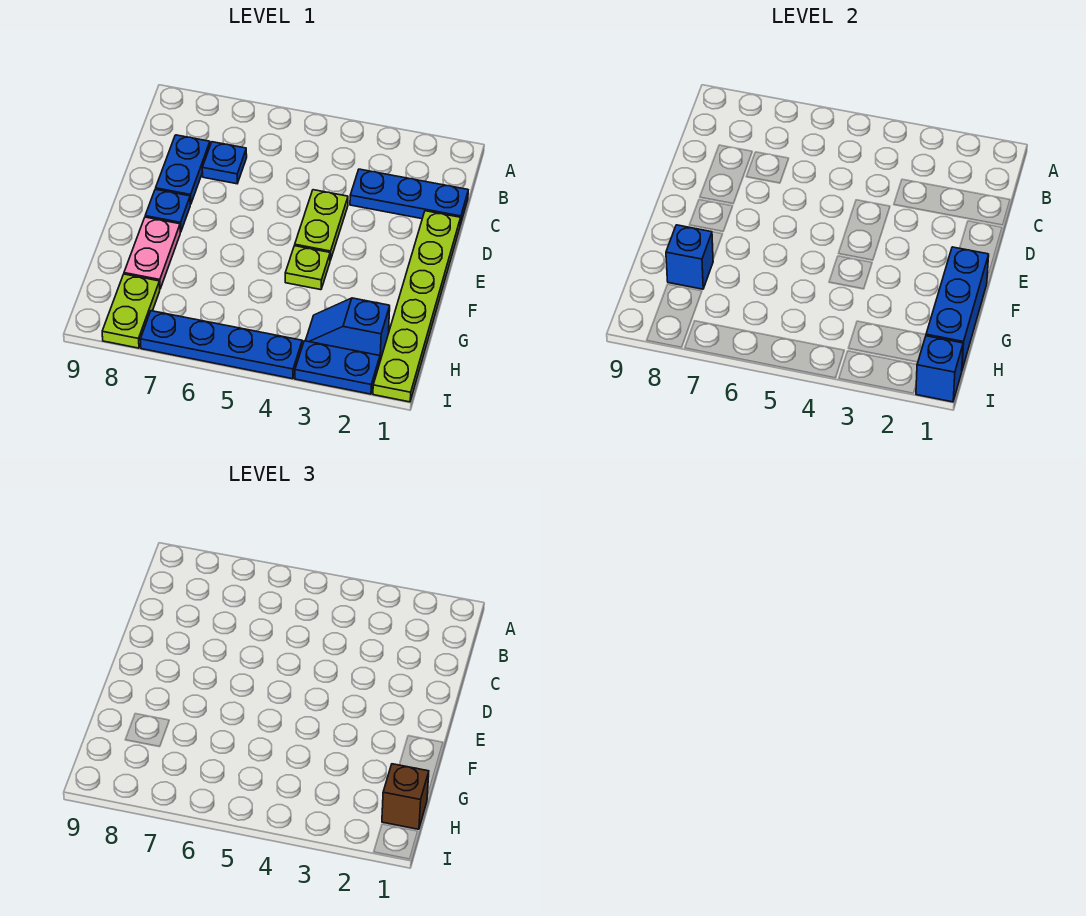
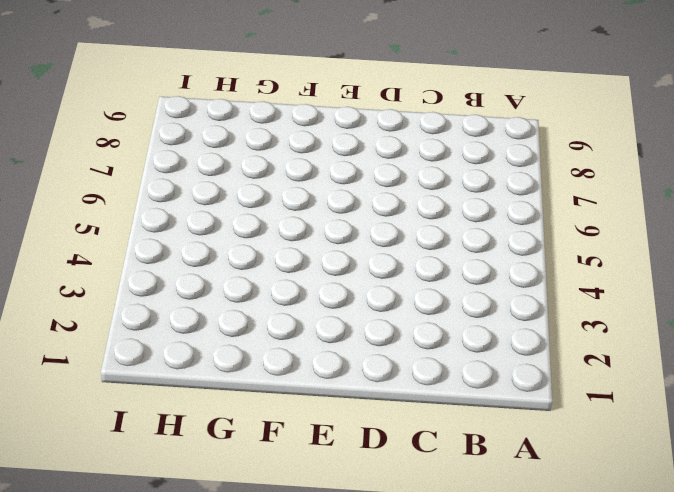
none -> blue plate C1:C3 level 1
none -> blue plate C7 level 1
none -> blue plate C8:D8 level 1

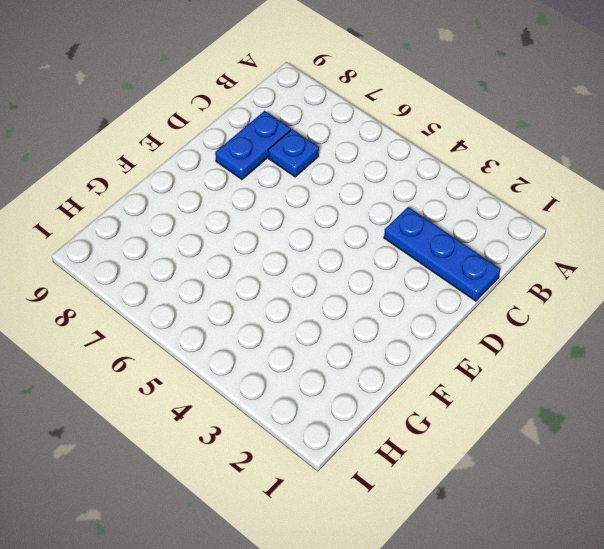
none -> lime plate D1:I1 level 1
none -> lime plate D4:E4 level 1
none -> blue plate E8 level 1

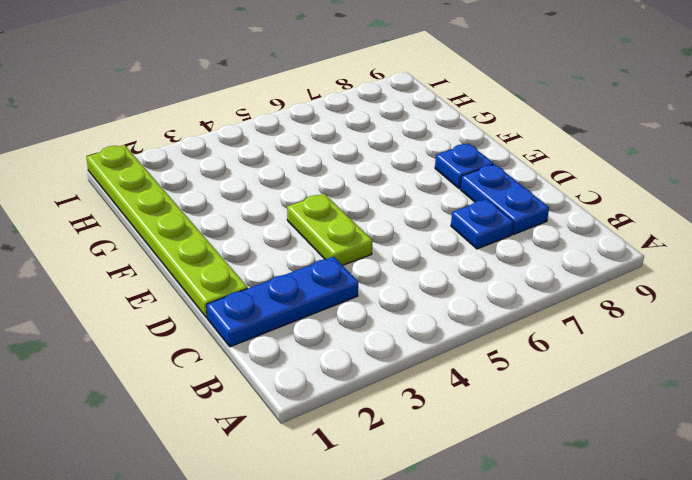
none -> lime plate F4 level 1
none -> pink plate F8:G8 level 1
none -> blue slope H2:H3 level 1 top 2

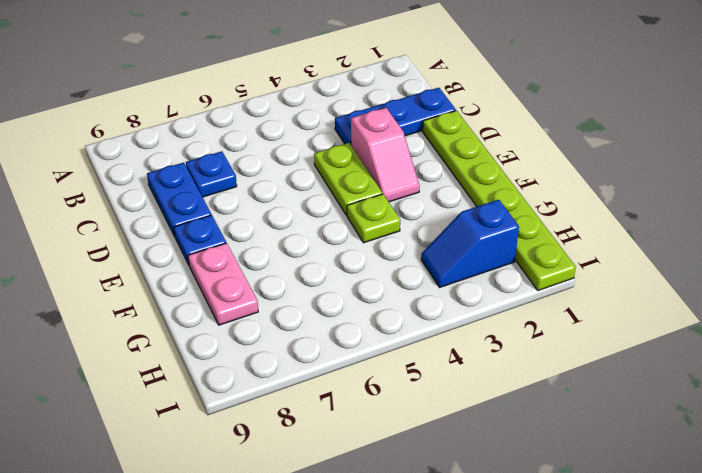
pink slope D3:E3 level 1 top D -> none
none -> lime plate H8:I8 level 1
none -> blue plate I2:I3 level 1
none -> blue plate I4:I7 level 1

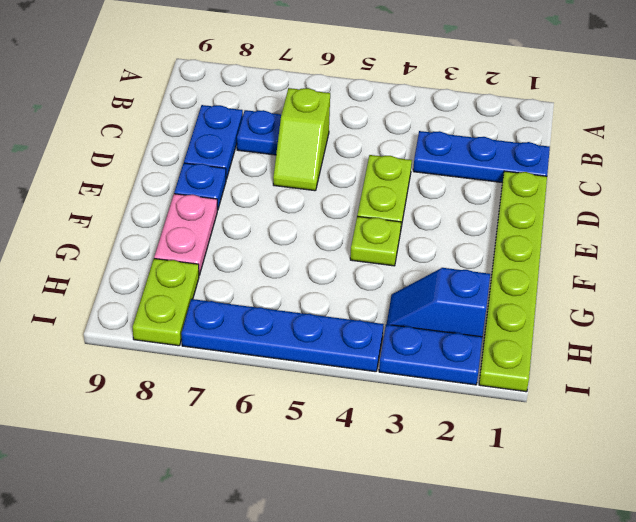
lime slope C6:D6 level 1 top C -> none
none -> blue brick F1:H1 level 2
none -> blue brick G8 level 2
none -> blue brick I1 level 2

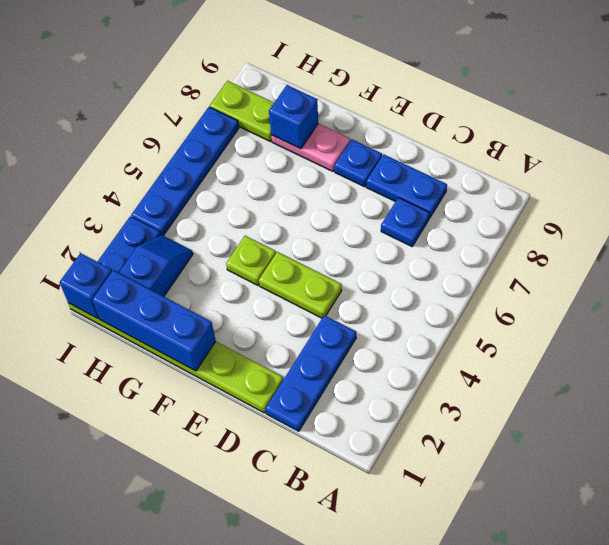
none -> brown brick H1 level 3

